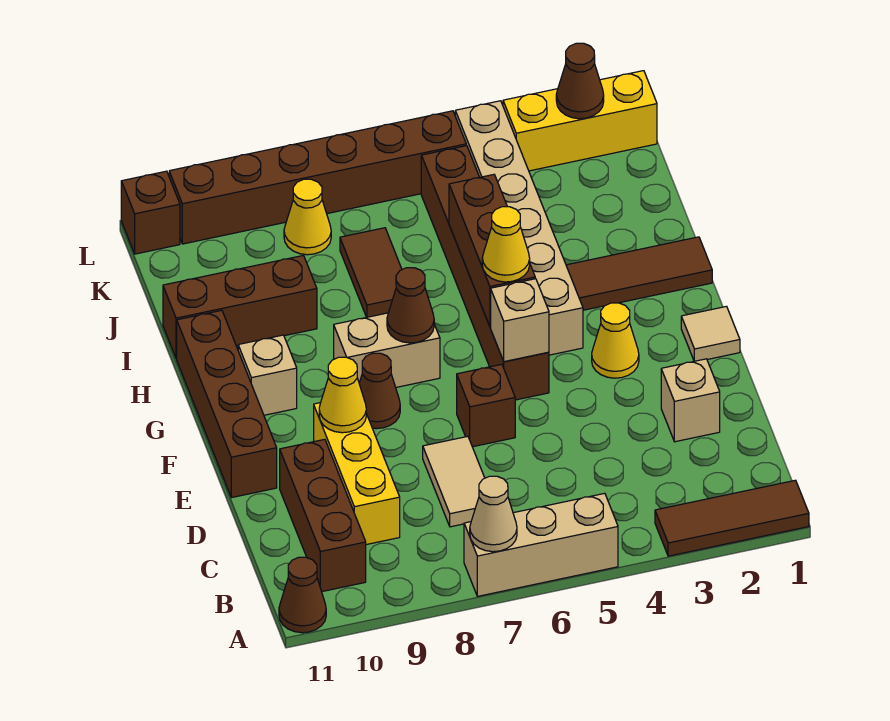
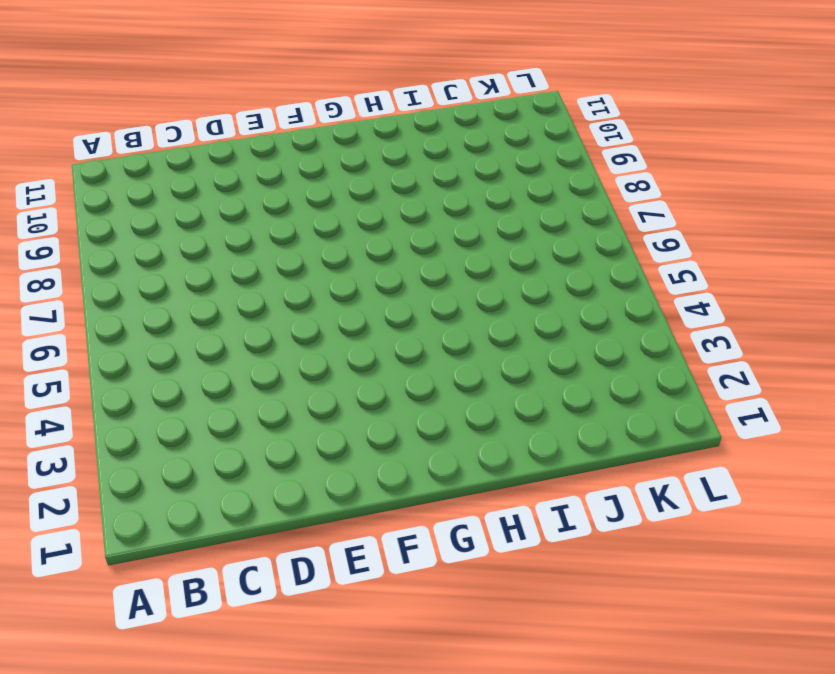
none -> brown tile A1:A3 level 1
none -> tan brick A5:A7 level 1
none -> brown cone A11 level 1
none -> brown brick B10:D10 level 1

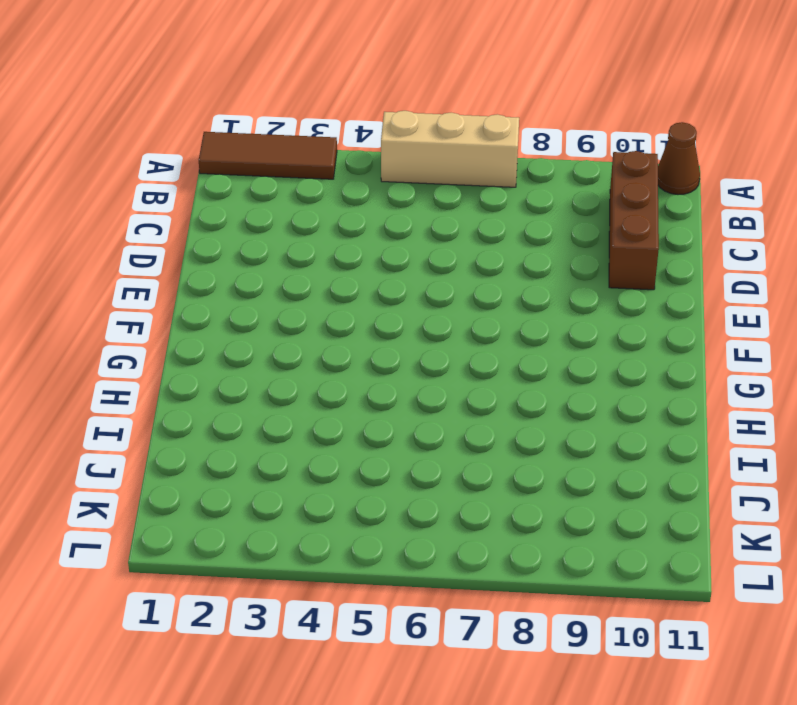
none -> tan tile C7:D7 level 1
none -> yellow brick C9:E9 level 1
none -> tan brick D2 level 1
none -> brown brick E6 level 1

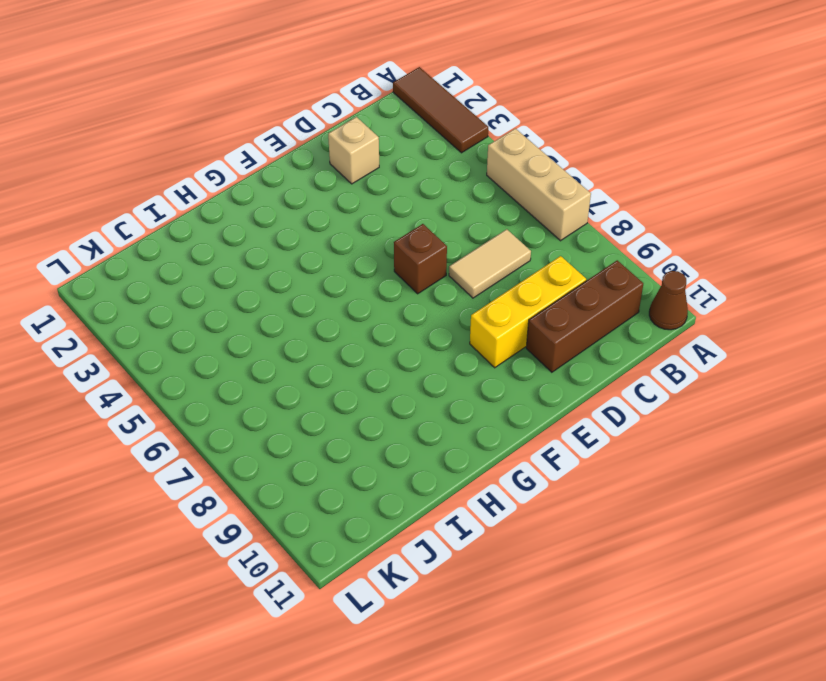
none -> brown brick E11:H11 level 1
none -> tan tile F1 level 1
none -> yellow cone F3 level 1
none -> brown brick F5:K5 level 1

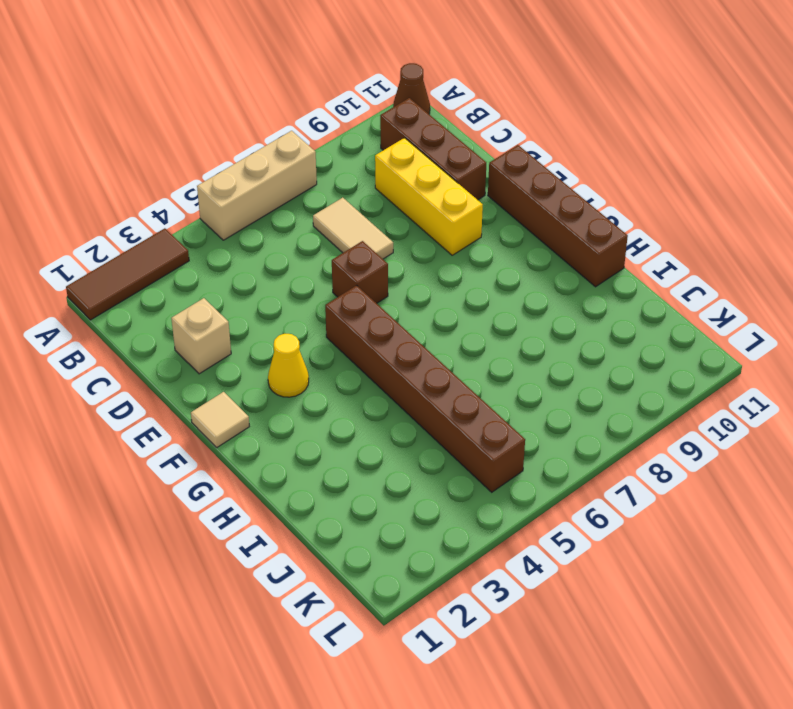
none -> brown cone F8 level 1
none -> tan brick G4:L4 level 1
none -> tan brick G7:G8 level 1
none -> tan brick G10 level 1

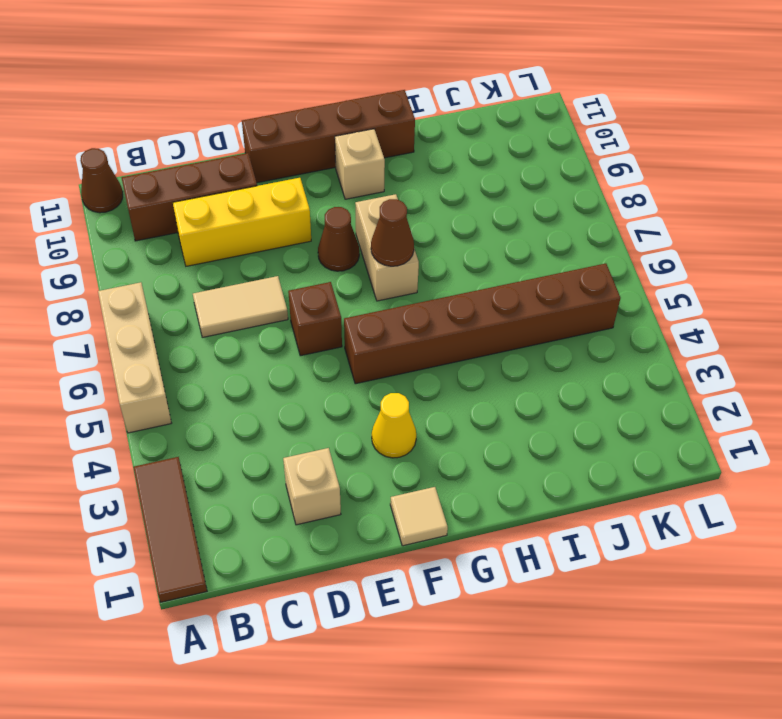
none -> tan brick G4:L4 level 1
none -> brown tile H1:H3 level 1
none -> brown tile I7:J7 level 1
none -> brown brick I9:I11 level 1

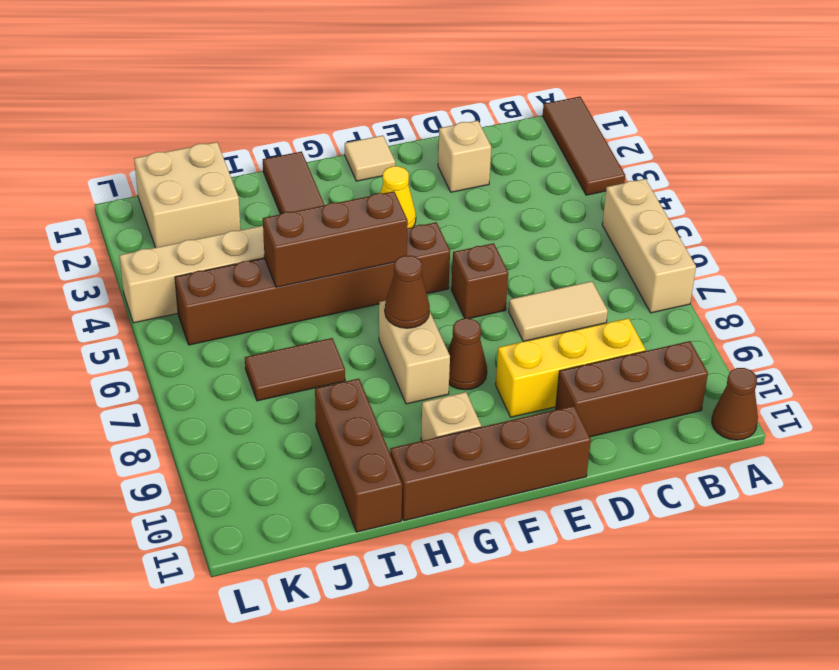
tan brick J1:K2 level 1 -> none
none -> yellow cone K8 level 1
none -> yellow brick L1:L3 level 1
none -> brown brick L5:L10 level 1
none -> brown brick L11 level 1

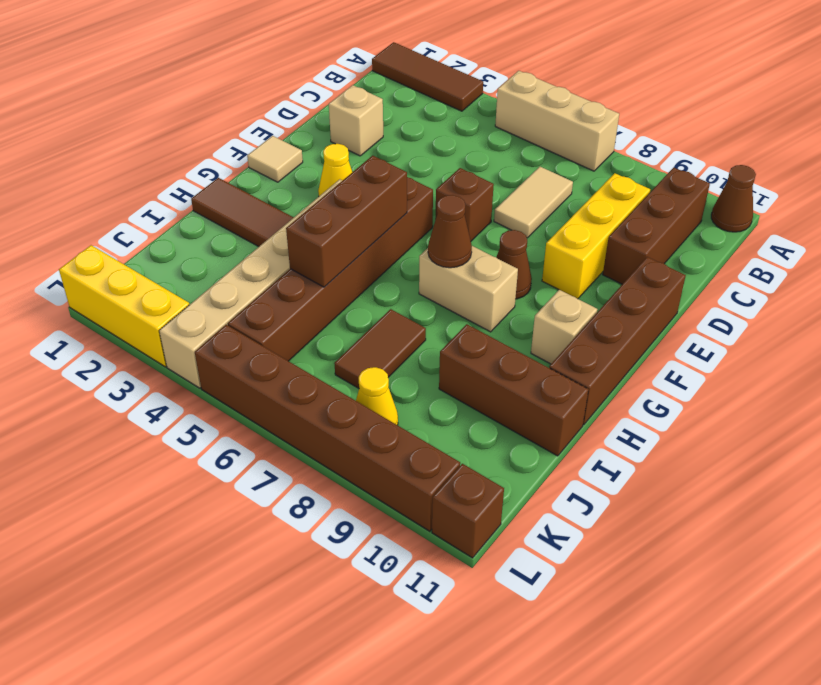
none -> tan cone A7 level 2
none -> yellow cone E9 level 2
none -> tan brick F5 level 2
none -> brown cone L2 level 2

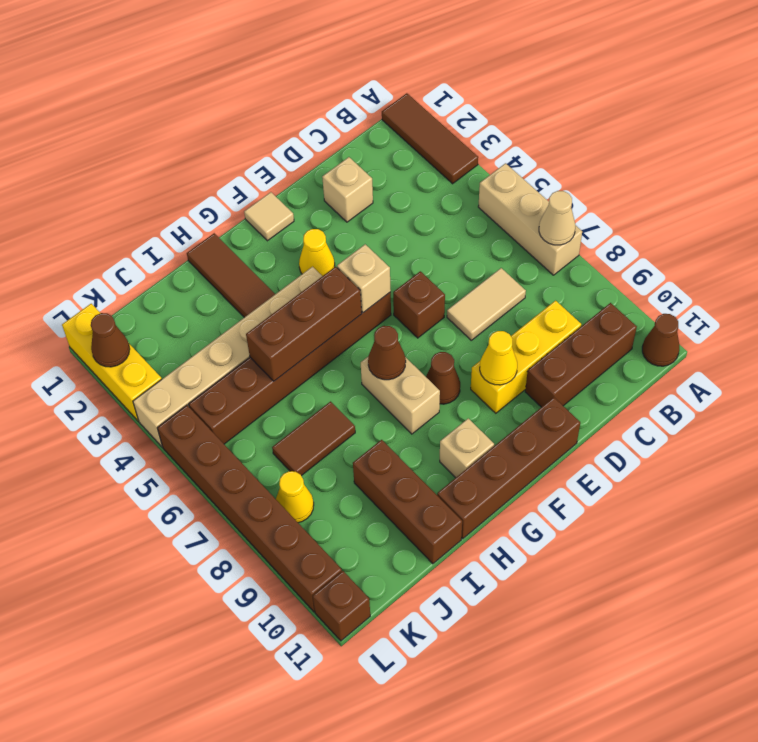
none -> yellow cone G5 level 3

